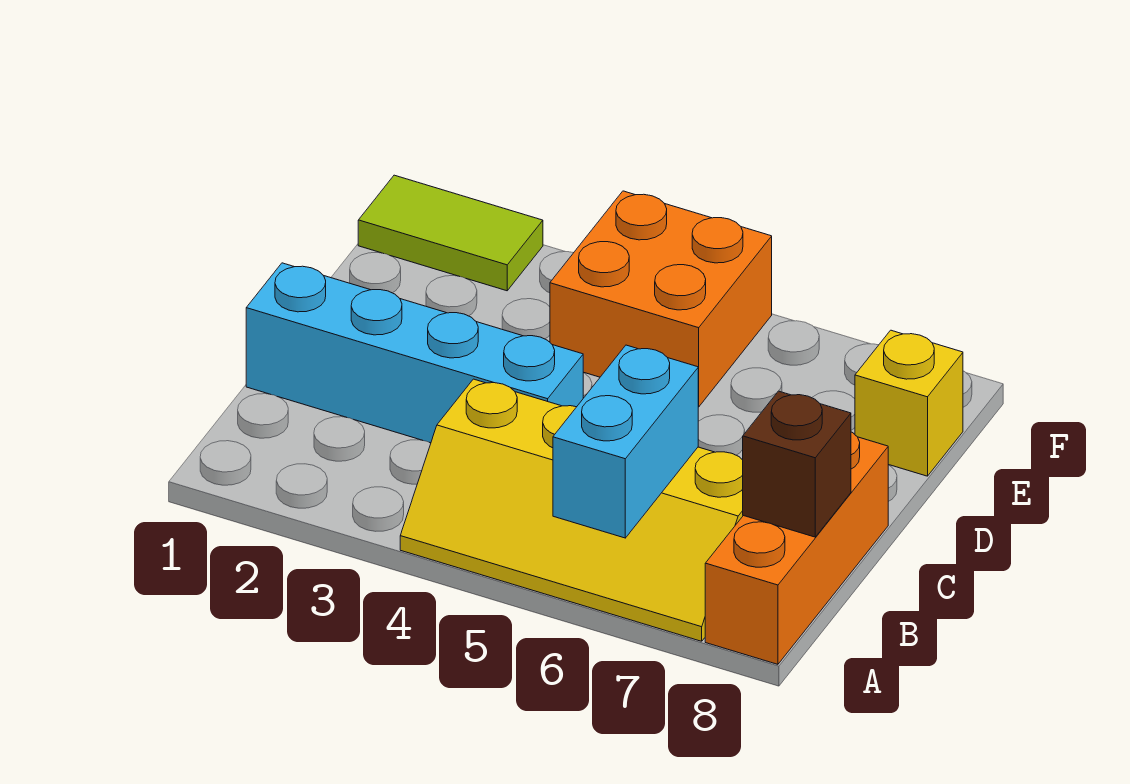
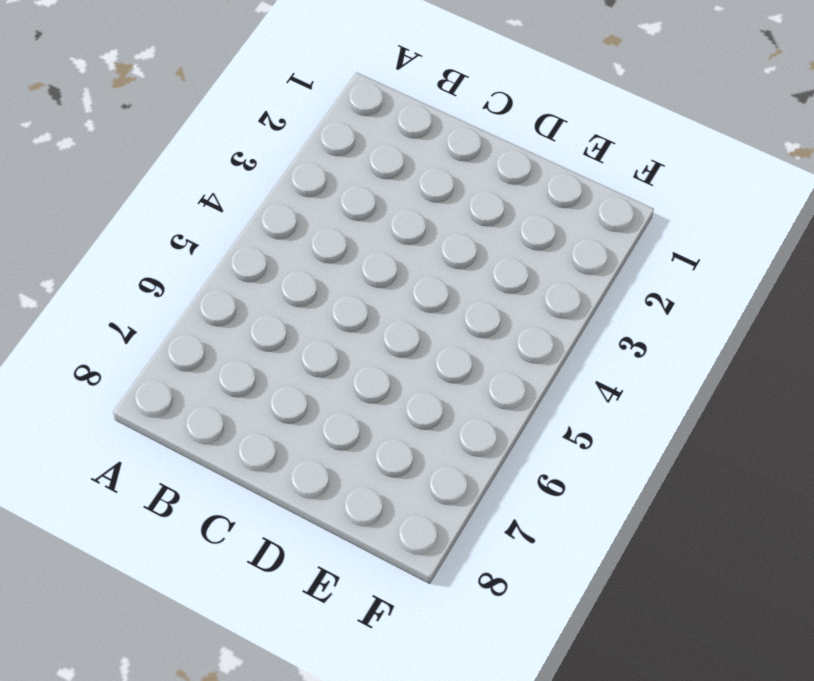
none -> yellow slope A4:B7 level 1 top B
none -> orange brick A8:C8 level 1

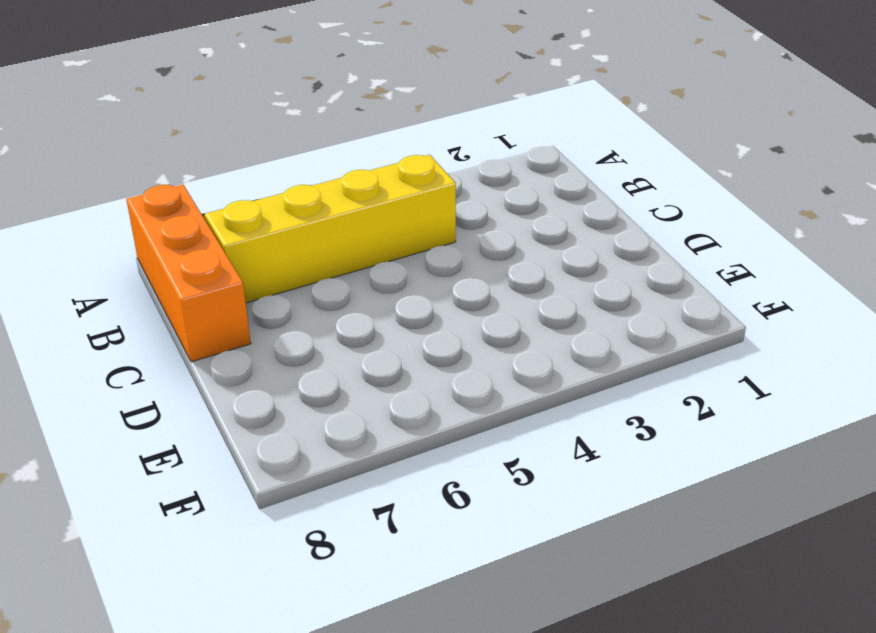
none -> cyan brick C1:C4 level 1
none -> orange brick E4:F5 level 1

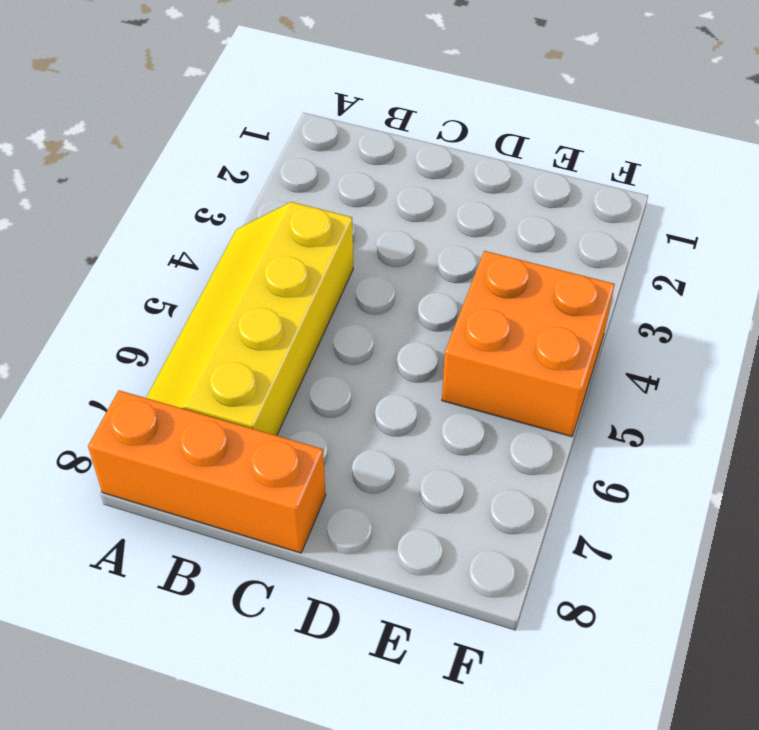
none -> cyan brick C1:C4 level 1
none -> yellow brick E8 level 1

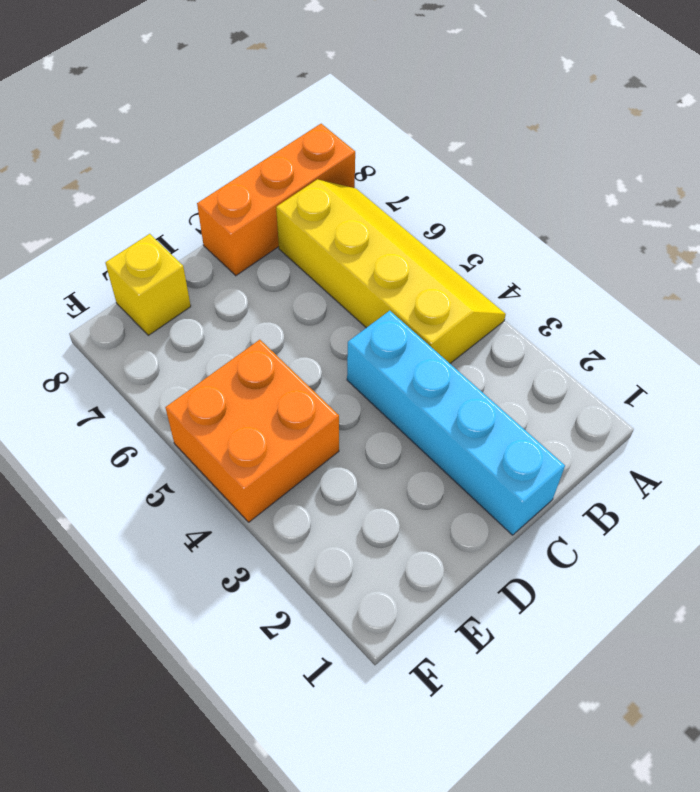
none -> lime tile F1:F2 level 1
none -> cyan brick A6:B6 level 2

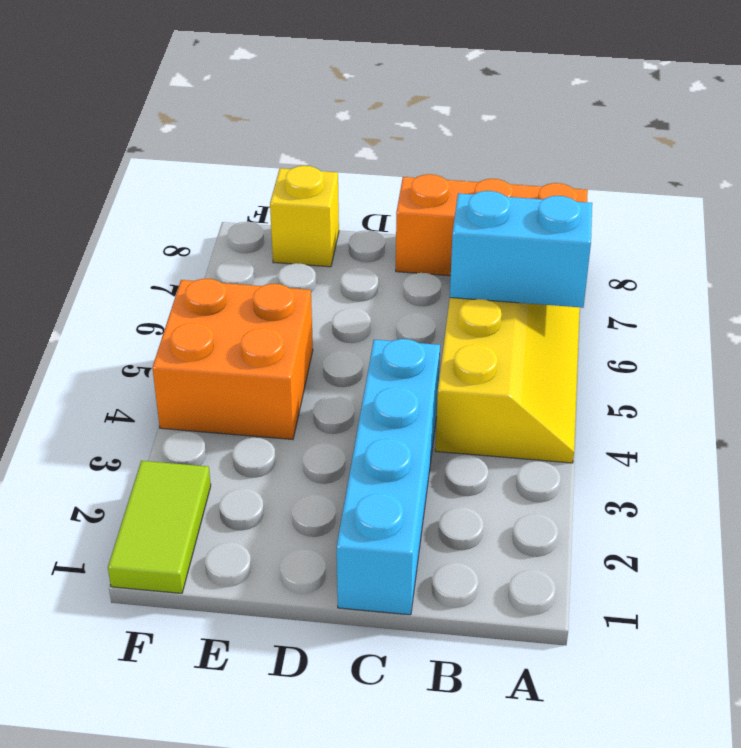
none -> brown brick B8 level 2

